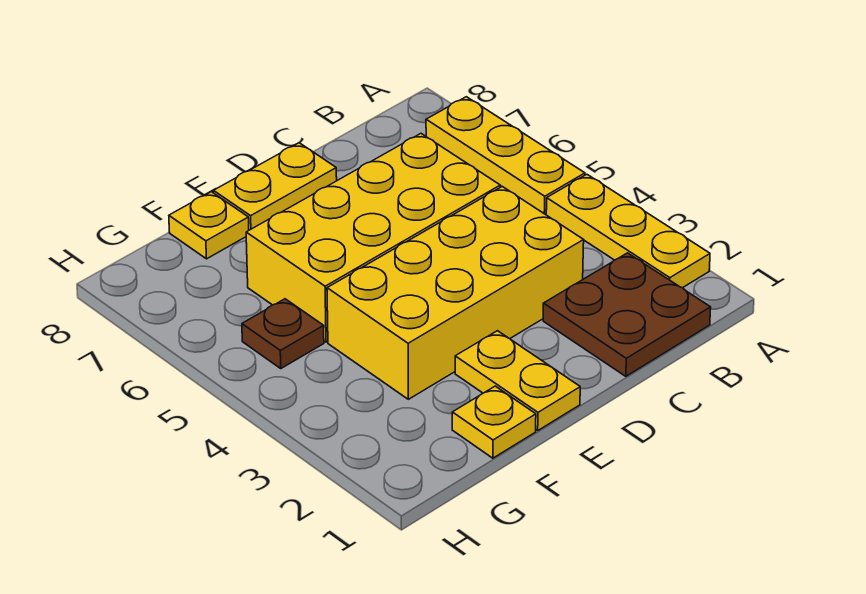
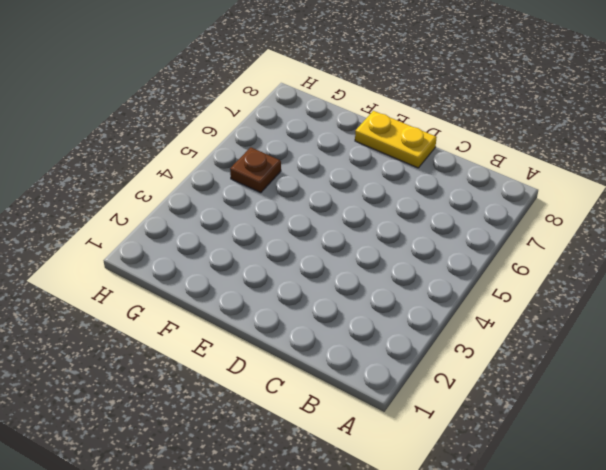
none -> yellow plate A2:A4 level 1
none -> yellow plate A5:A7 level 1

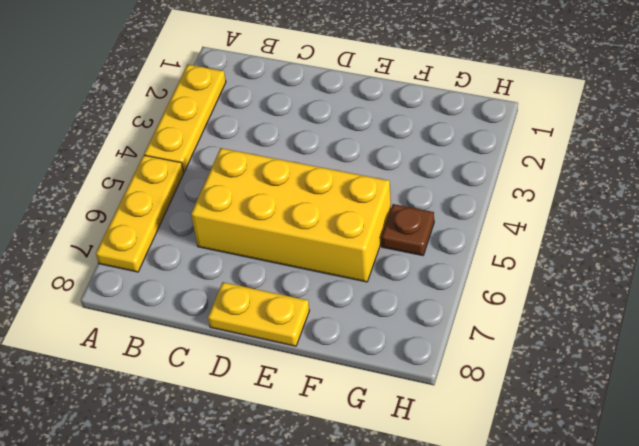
none -> brown plate B1:C2 level 1
none -> yellow brick C3:F4 level 1

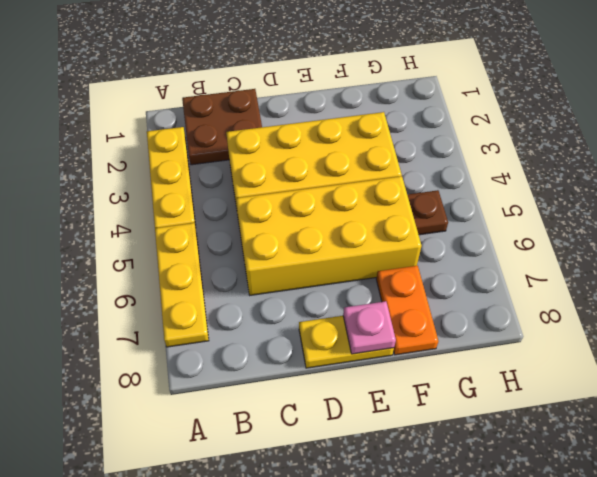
pink plate E8 level 2 -> none
orange plate F7:F8 level 1 -> yellow plate F8 level 1
none -> yellow plate E1:E2 level 1
none -> yellow plate F1 level 1

